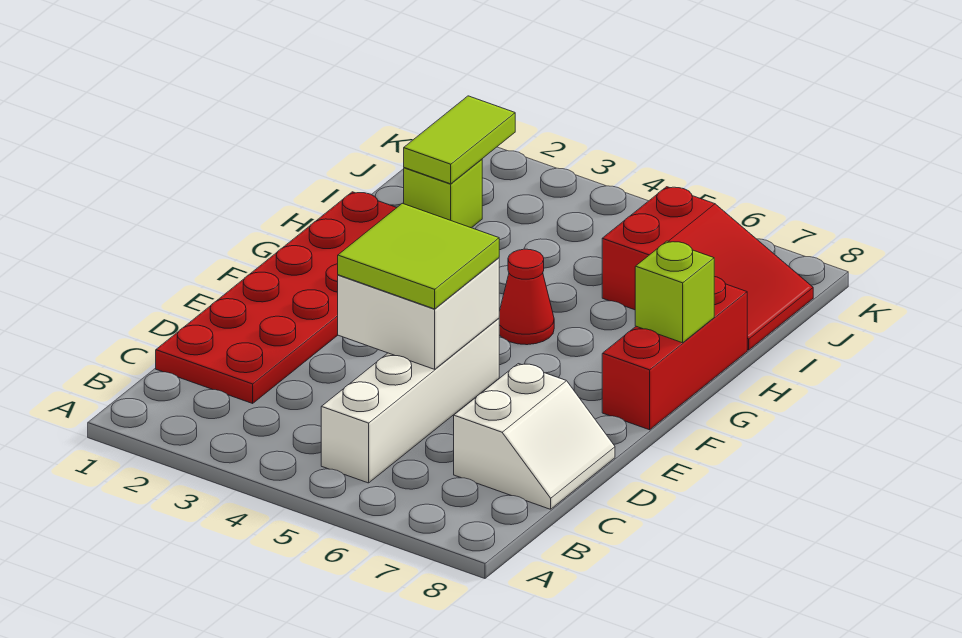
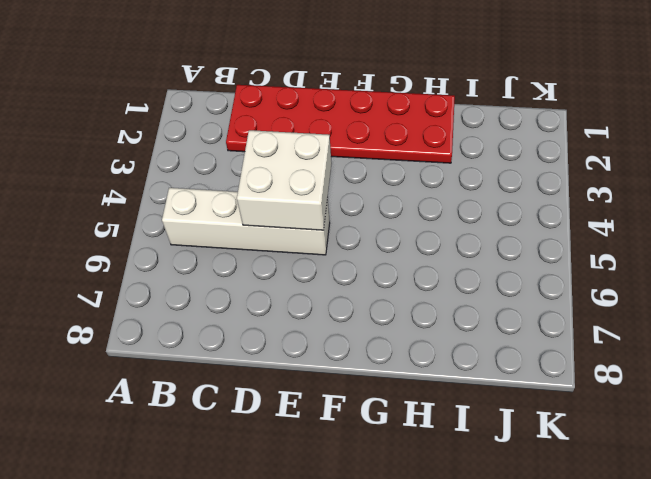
none -> white slope C7:D8 level 1 top 7
none -> red brick F8:H8 level 1

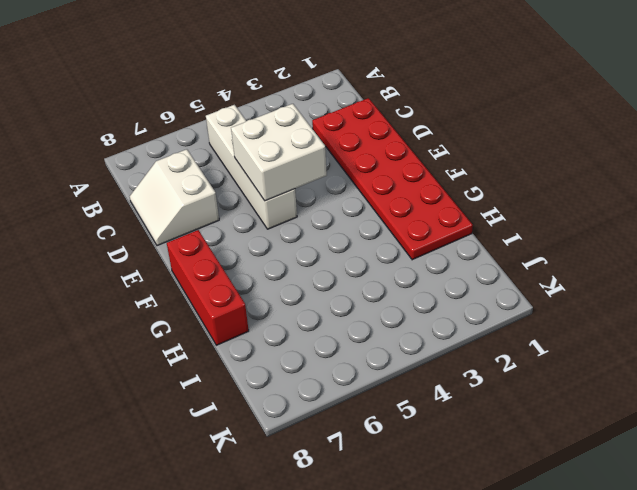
none -> red cone G5 level 1
none -> lime brick I2 level 1

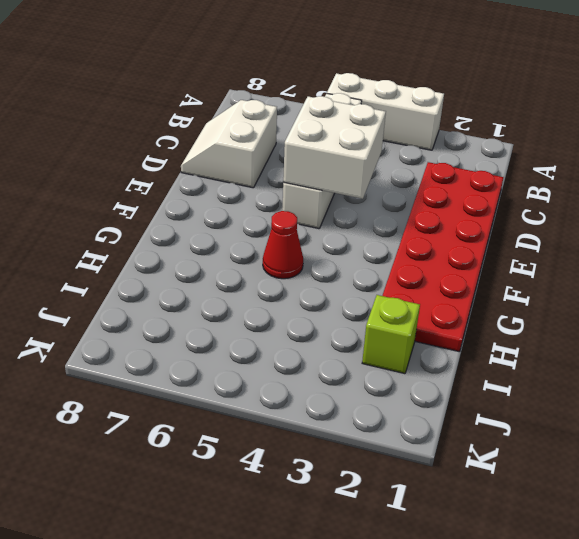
white brick A3:A5 level 1 -> none
none -> red brick F8:H8 level 1
none -> red slope I6:J8 level 1 top 6

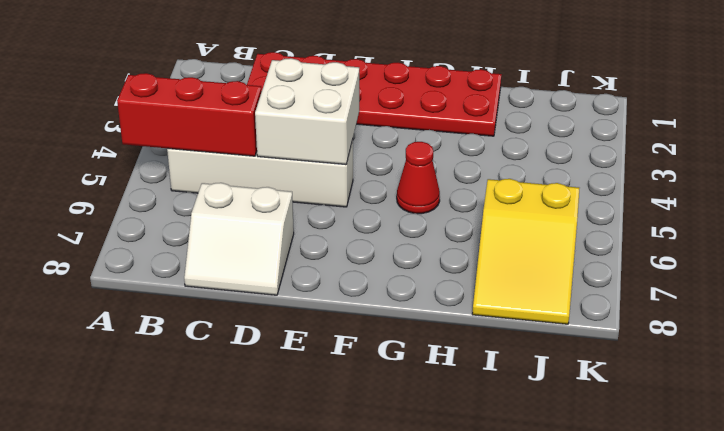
red brick A5:C5 level 2 -> red brick F8:H8 level 1
yellow slope I6:J8 level 1 top 6 -> red slope I6:J8 level 1 top 6
none -> lime brick I2 level 1
none -> lime brick G8 level 2

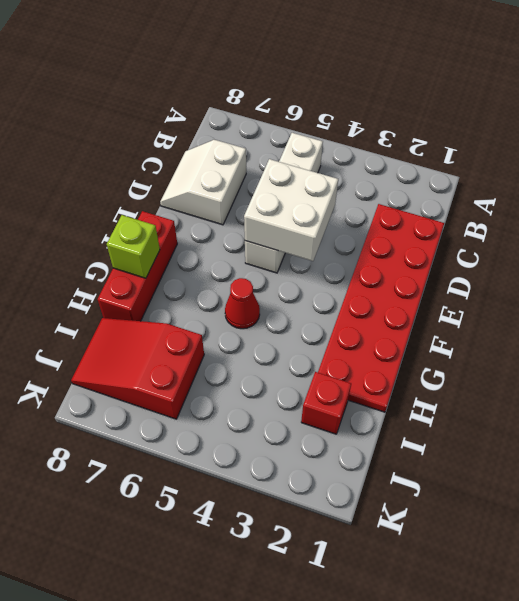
red brick I2 level 1 -> lime brick I2 level 1
none -> lime tile I2:J2 level 2
none -> lime tile D4:E5 level 3

